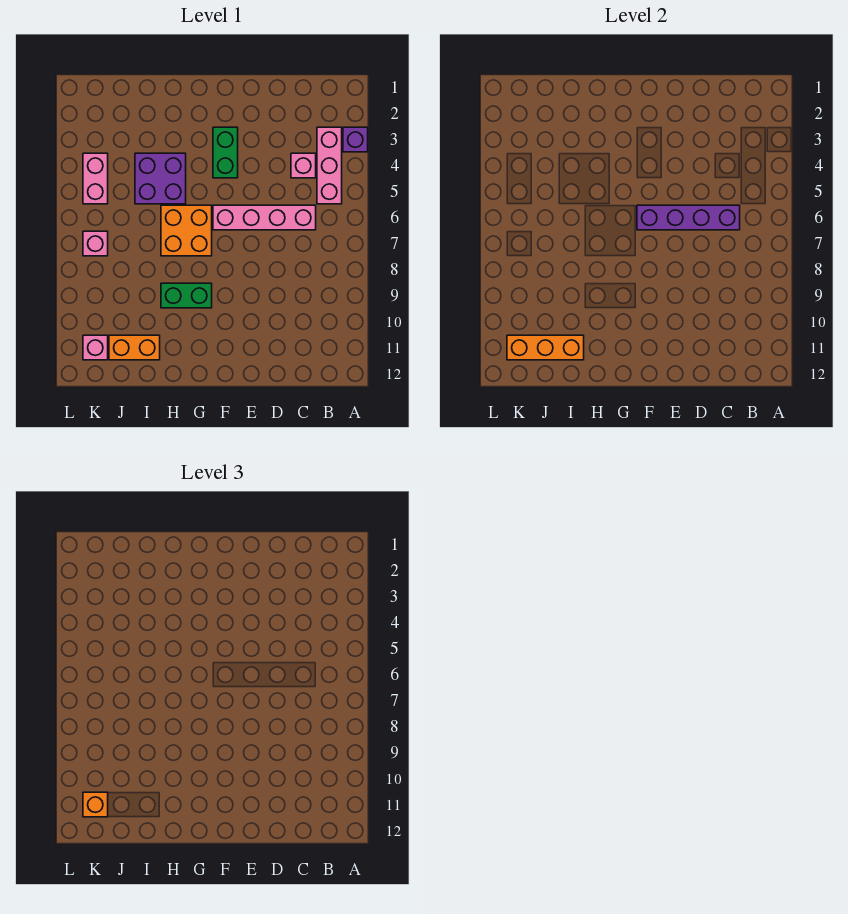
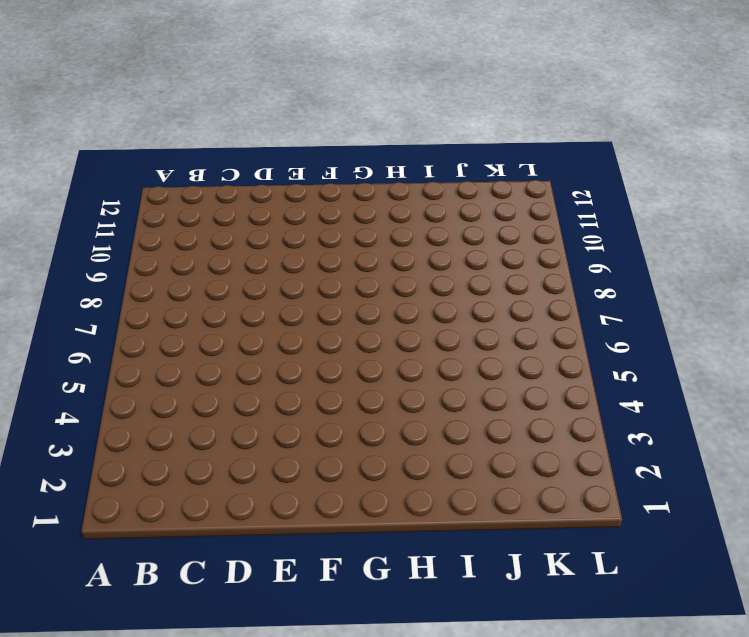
none -> purple brick A3 level 1
none -> pink brick B3:B5 level 1
none -> pink brick C4 level 1

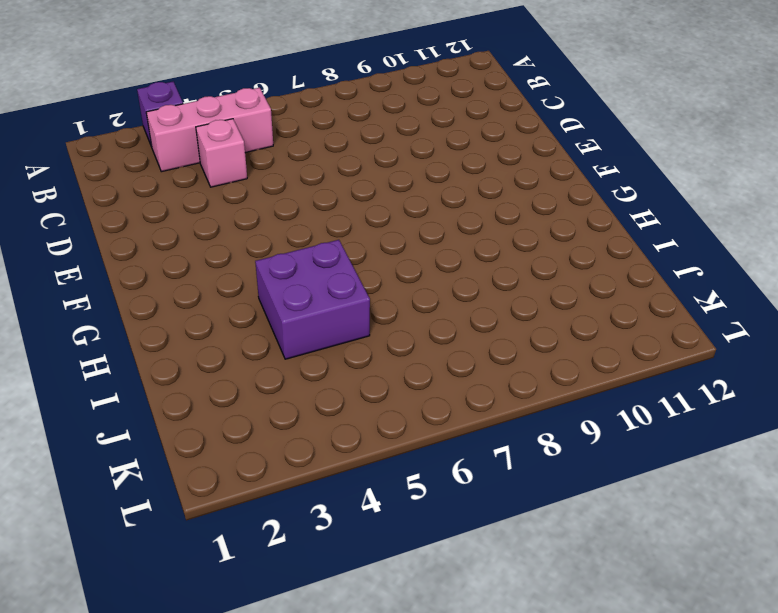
none -> pink brick C6:F6 level 1
none -> green brick F3:F4 level 1
none -> orange brick G6:H7 level 1

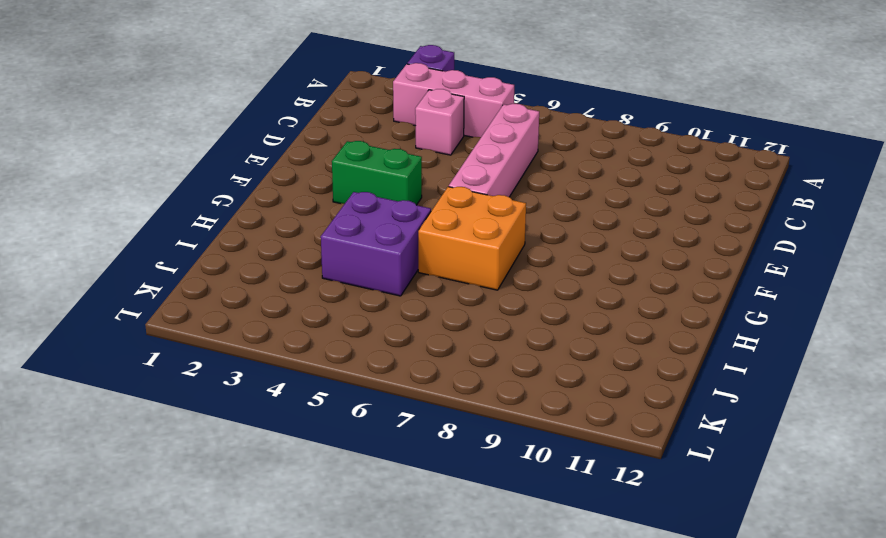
none -> green brick G9:H9 level 1
none -> orange brick I11:J11 level 1
none -> pink brick K4:K5 level 1

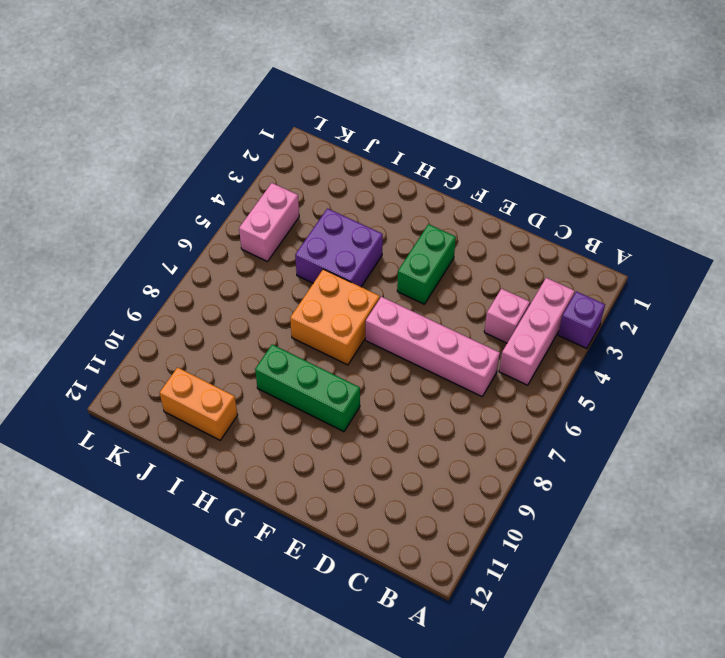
green brick F9:H9 level 1 -> green brick G9:H9 level 1
none -> pink brick K7 level 1
none -> pink brick K11 level 1
none -> purple brick C6:F6 level 2

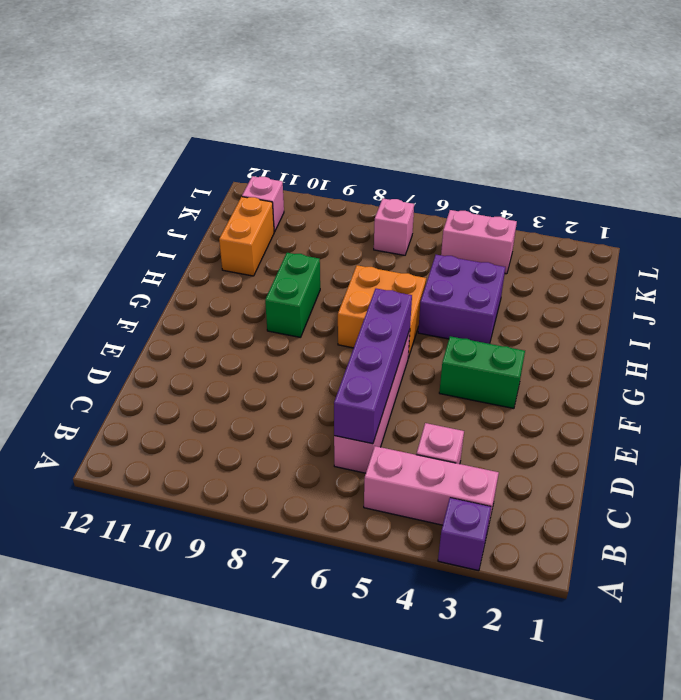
none -> orange brick I11:K11 level 2
none -> orange brick K11 level 3

